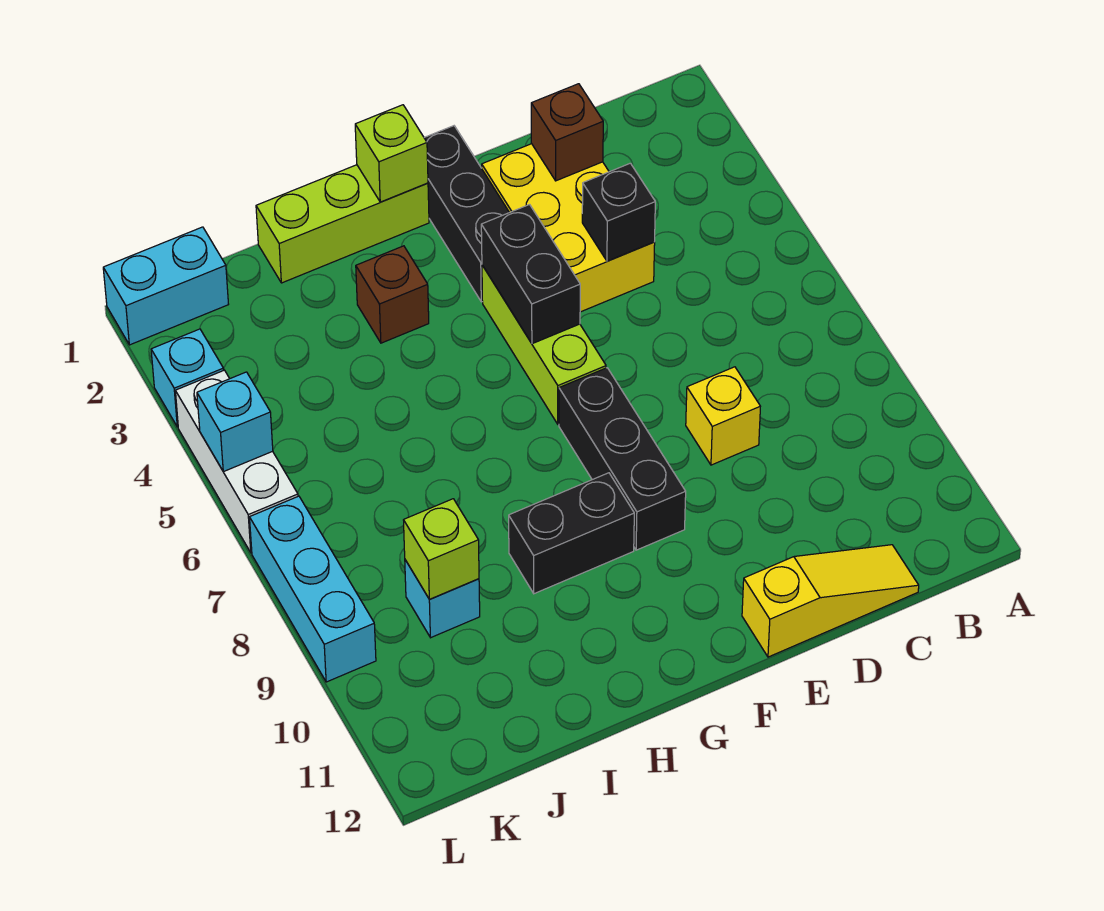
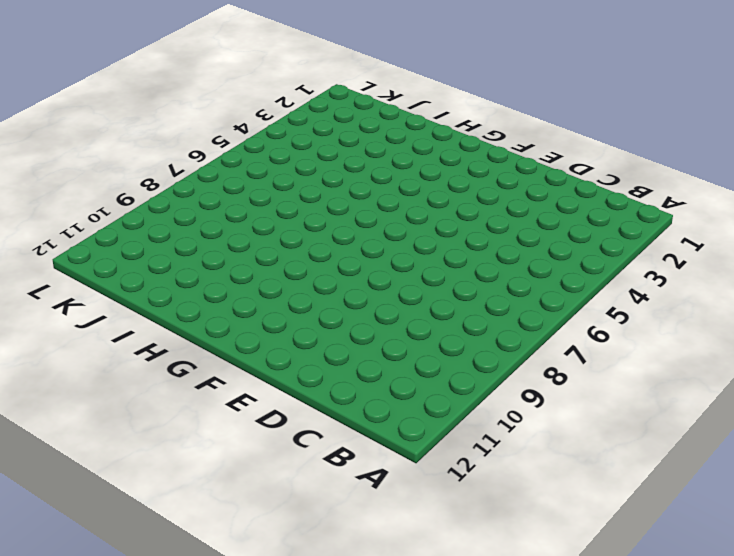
none -> yellow slope C12:E12 level 1 top E
none -> yellow brick D2:E4 level 1
none -> yellow brick D8 level 1

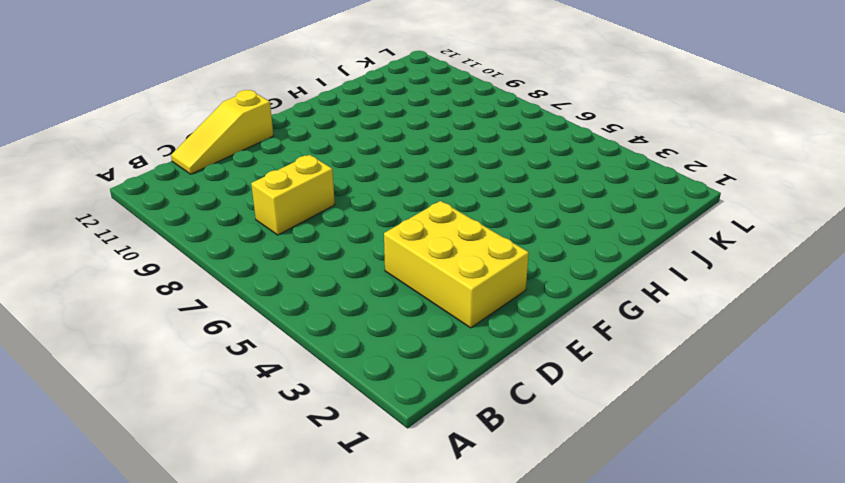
yellow brick C8:D8 level 1 -> yellow brick D8 level 1
none -> black brick F1:F3 level 1
none -> lime brick F4:F6 level 1
none -> black brick F7:F9 level 1

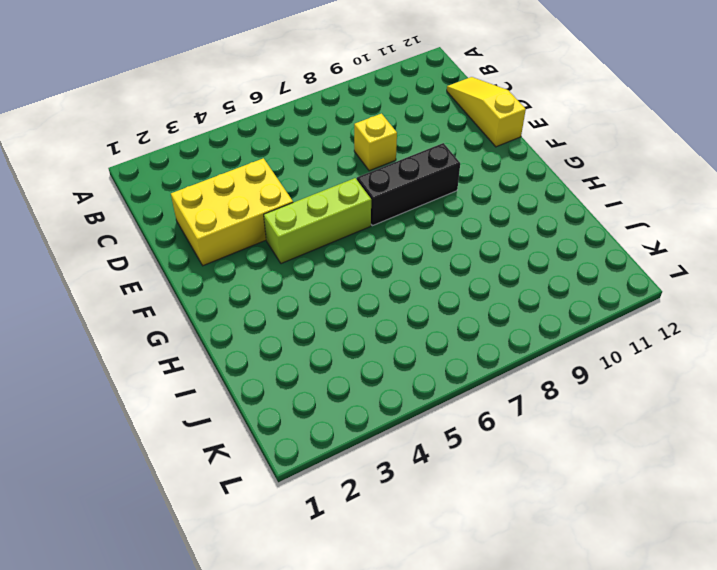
none -> black brick F1:F3 level 1
none -> lime brick G1:I1 level 1
none -> black brick G9:H9 level 1

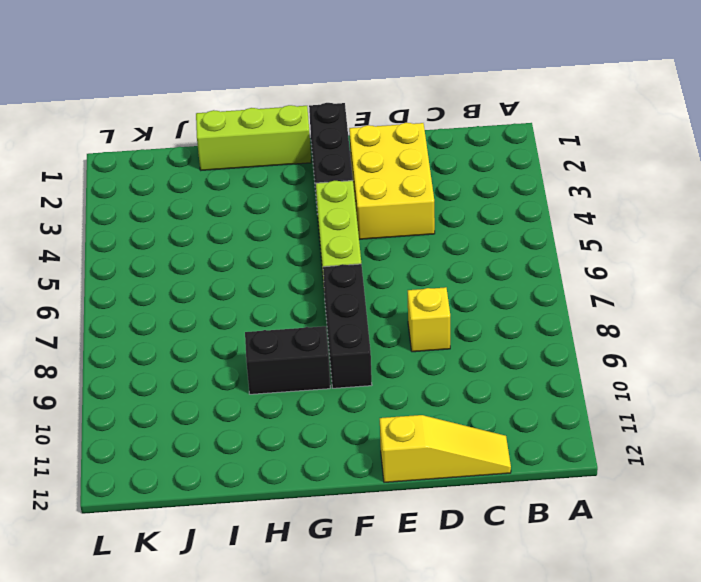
none -> brown brick H3 level 1
none -> cyan brick J9 level 1
none -> cyan brick K1:L1 level 1

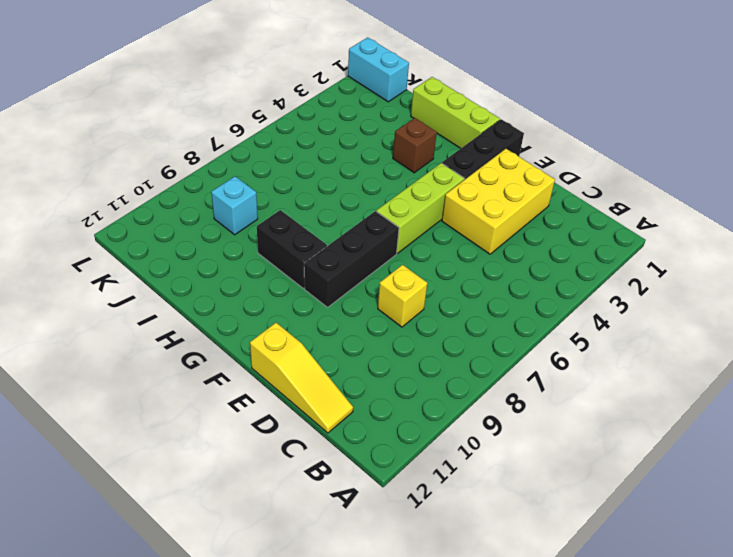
none -> cyan brick L3 level 1
none -> white brick L4:L6 level 1
none -> cyan brick L7:L9 level 1

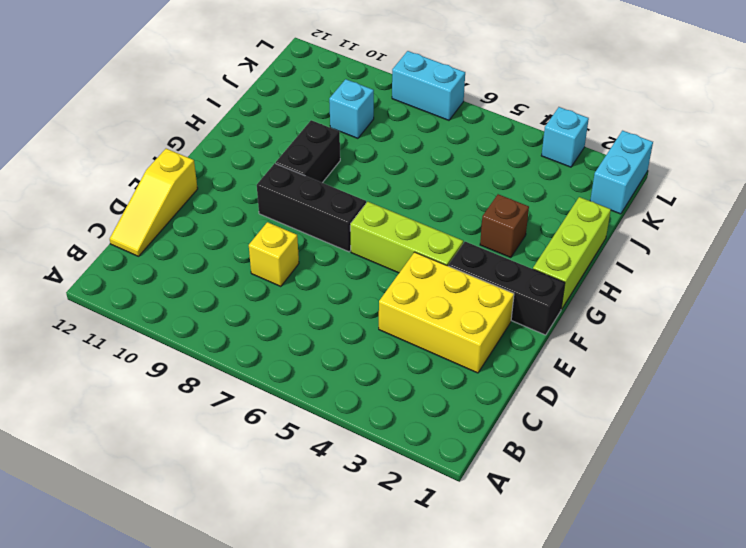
cyan brick L7:L8 level 1 -> cyan brick L7:L9 level 1
none -> white brick L4:L6 level 1
none -> brown brick D2 level 2
none -> black brick D4 level 2

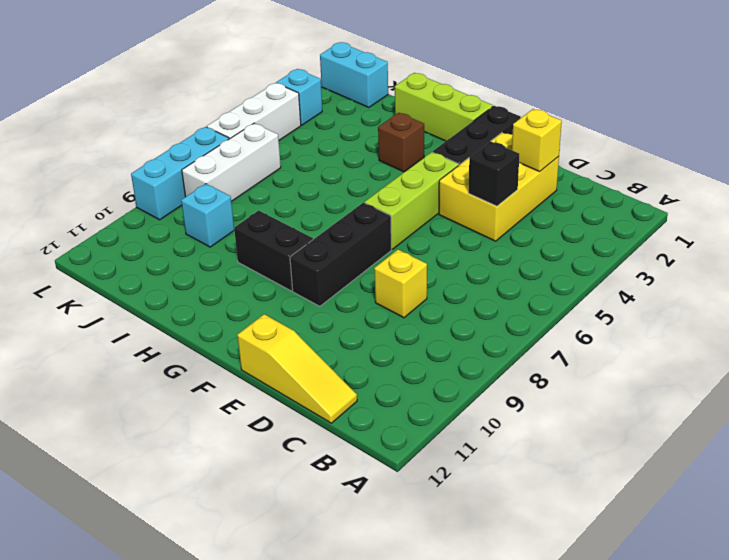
yellow brick D2 level 2 -> brown brick D2 level 2
white brick K6:K8 level 1 -> none
none -> black brick F4:F5 level 2
none -> lime brick G1 level 2
none -> lime brick J9 level 2

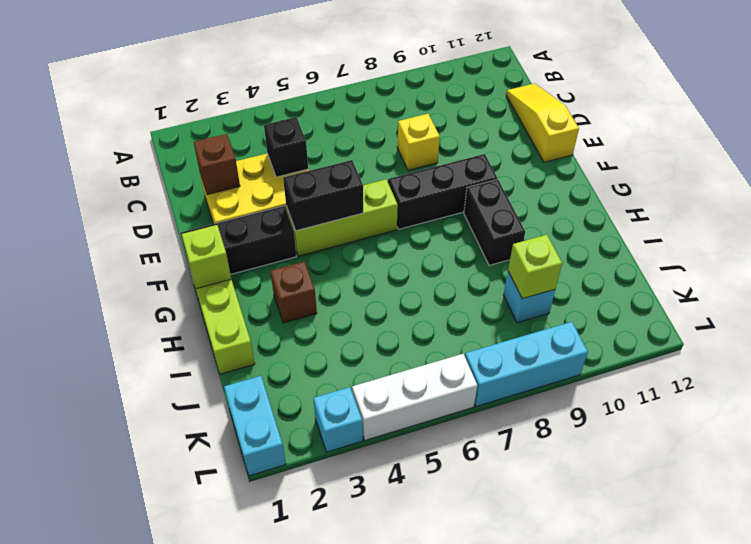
none -> cyan brick L5 level 2

